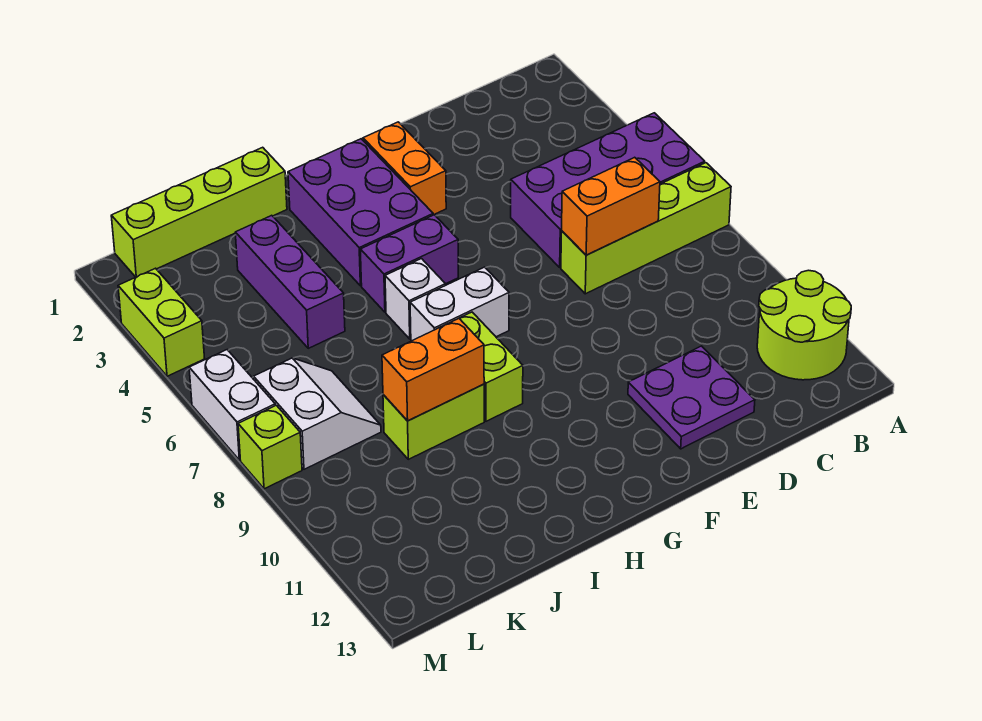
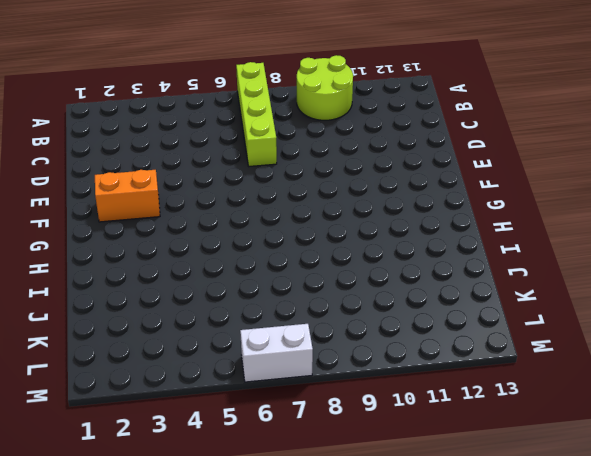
lime round brick A9:B10 level 1 -> lime round brick A11:B12 level 1
none -> purple brick A5:D6 level 1
none -> purple plate D11:E12 level 1
none -> purple brick G2:H4 level 1

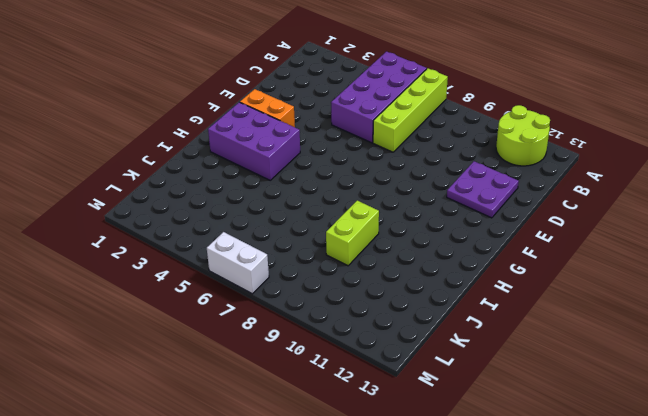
none -> purple brick G5:H5 level 1
none -> white brick G7:H7 level 1
none -> white brick H6 level 1

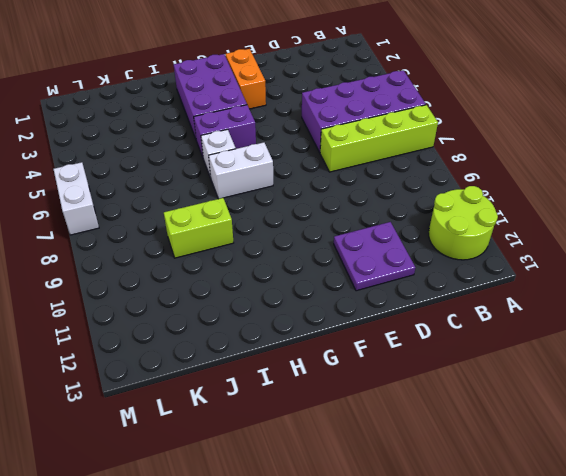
none -> lime brick H8:H9 level 1
none -> lime brick I1:L1 level 1
none -> purple brick J3:J5 level 1

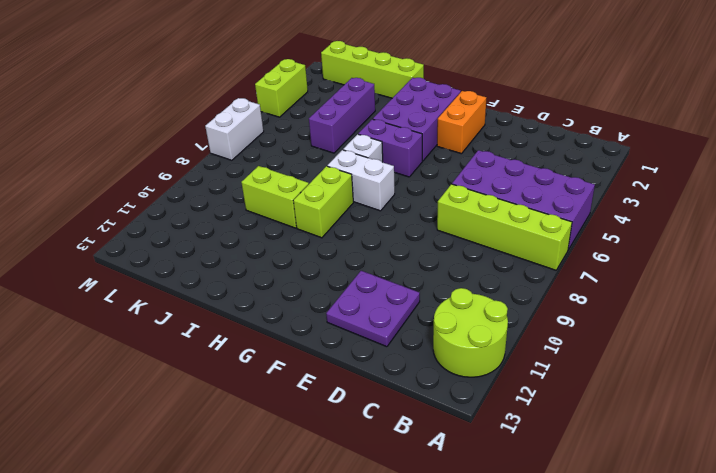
none -> white slope K7:L8 level 1 top L
none -> lime brick M8 level 1
none -> orange brick C7:D7 level 2

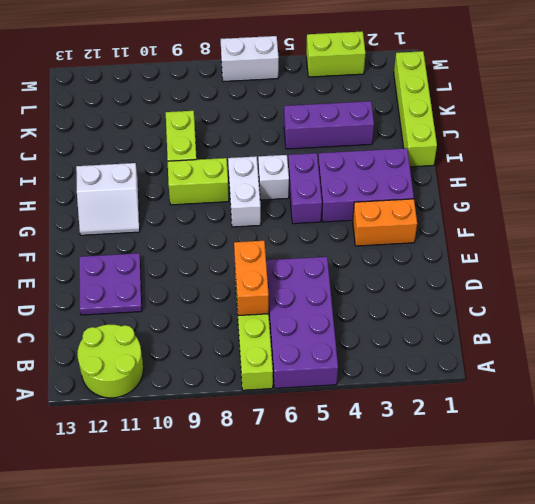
white slope G11:H12 level 1 top H -> white slope K7:L8 level 1 top L
none -> lime brick M8 level 1
none -> orange brick I9:J9 level 2

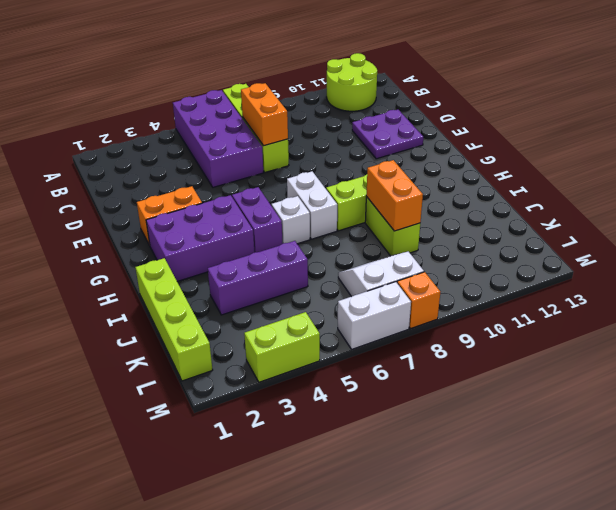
orange brick M8 level 1 -> lime brick M8 level 1

